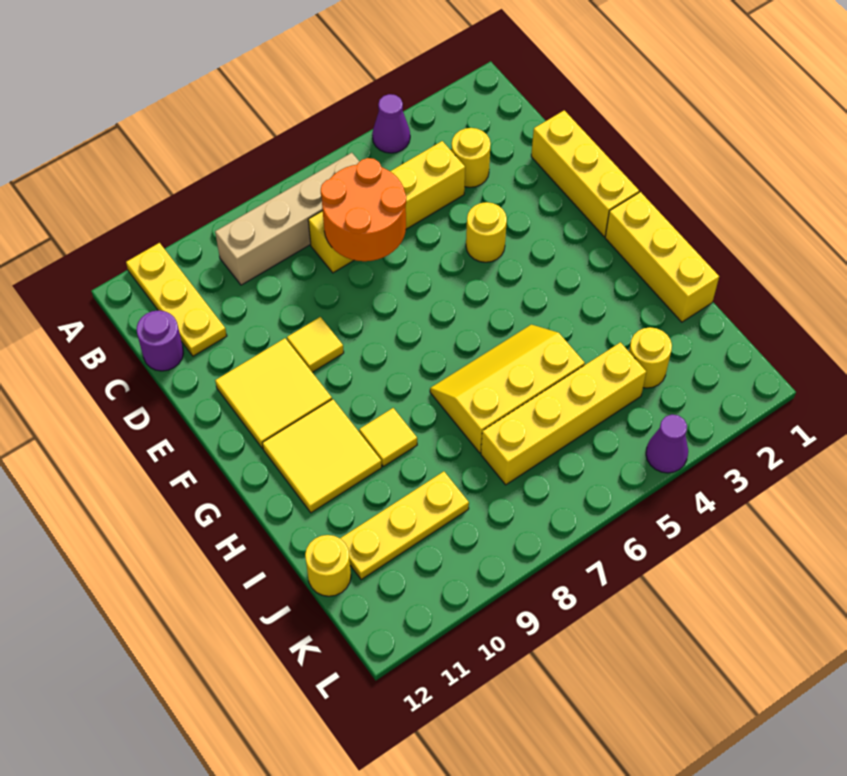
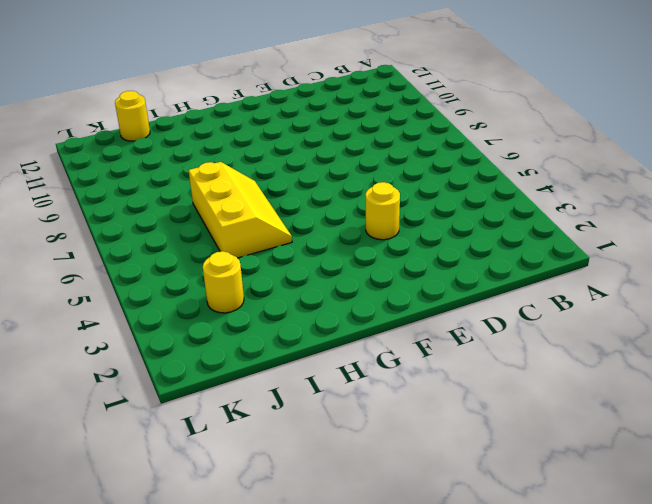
none -> purple cone A4 level 1
none -> yellow plate A11:C11 level 1
none -> tan brick B6:B9 level 1

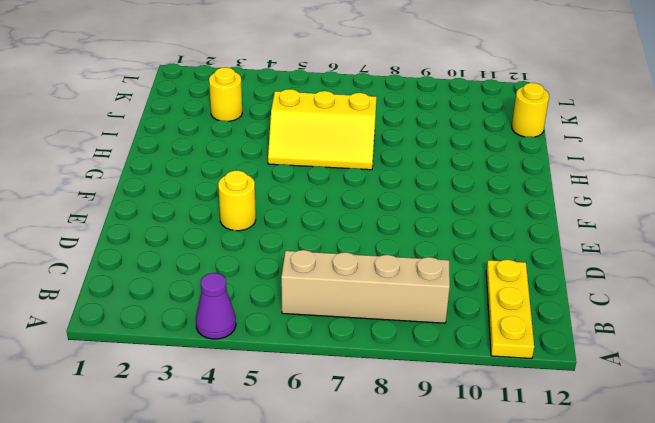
none -> yellow round brick C3 level 1
none -> yellow brick C4:C7 level 1
none -> purple round brick C12 level 1

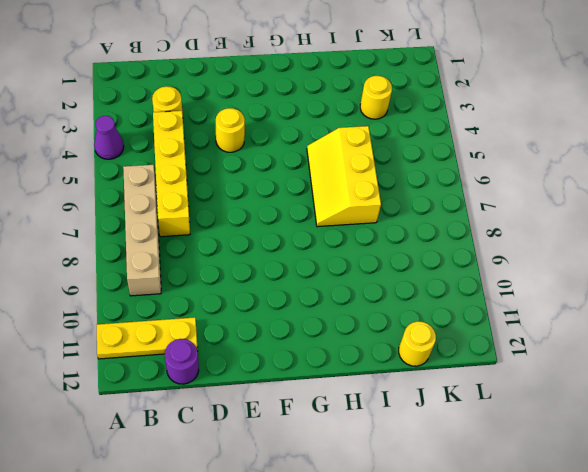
none -> yellow brick D1:F1 level 1
none -> yellow tile E9 level 1
none -> yellow tile E10:F11 level 1

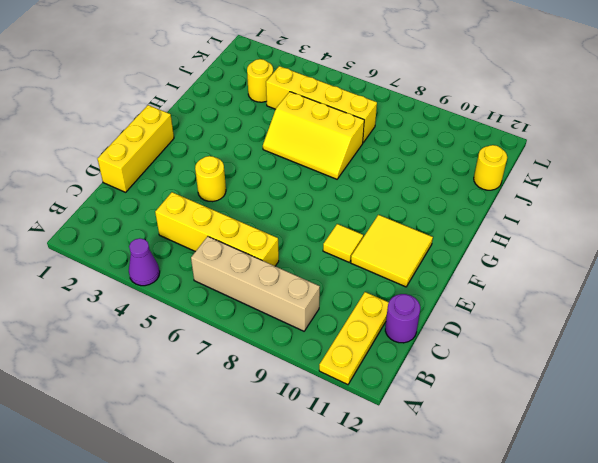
none -> yellow round brick C3 level 1
none -> yellow brick G1:I1 level 1
none -> yellow tile G10:H11 level 1

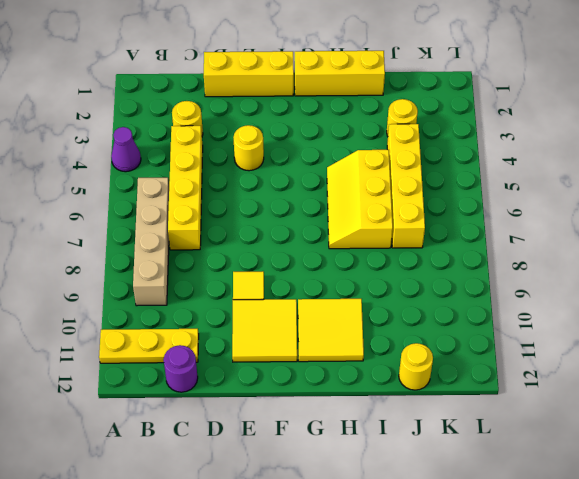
none -> yellow tile H9 level 1
none -> yellow plate J9:J11 level 1
none -> purple cone L4 level 1

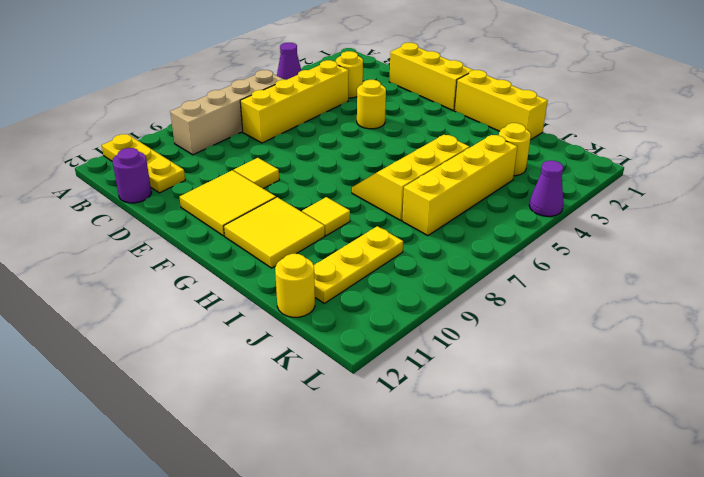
none -> orange round brick C6:D7 level 2

